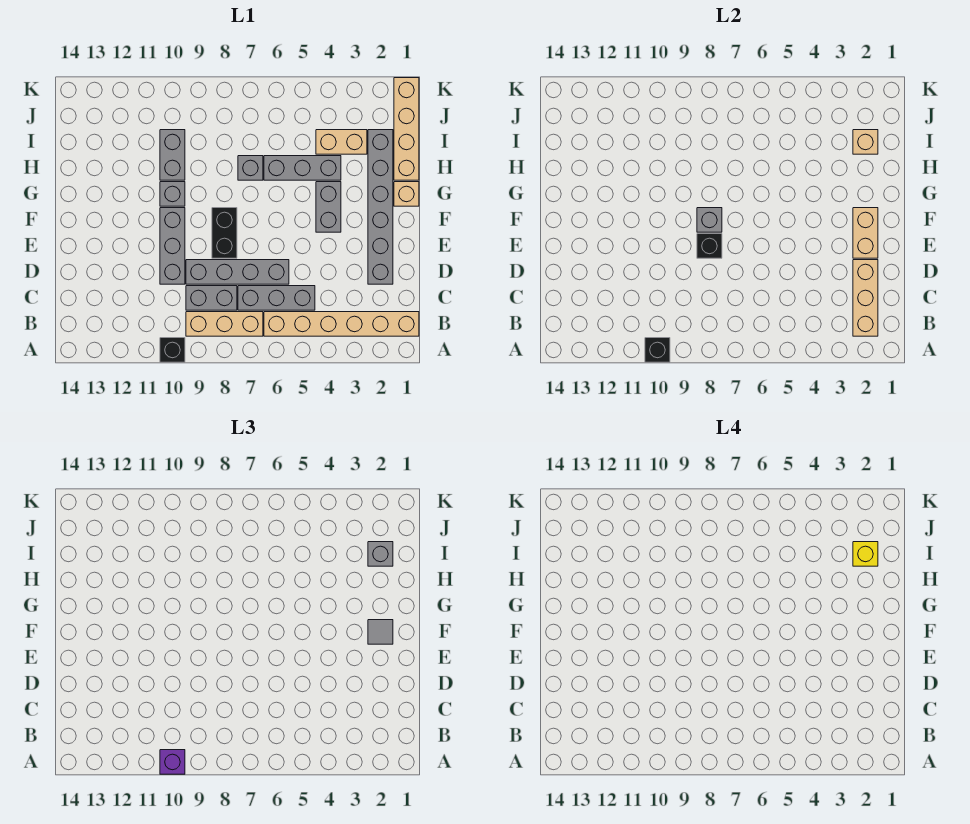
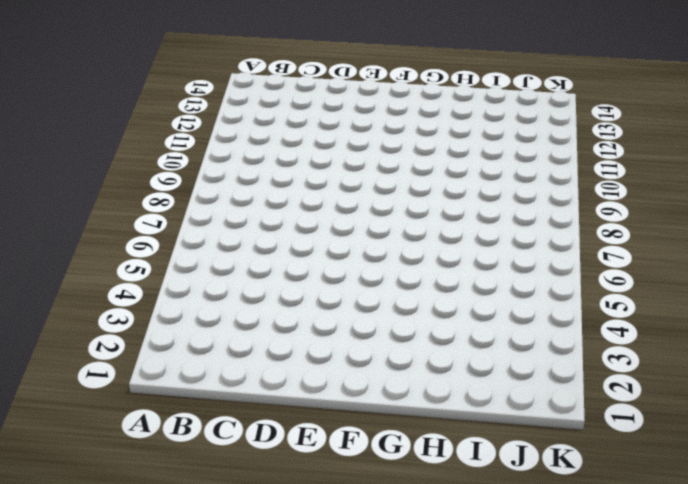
none -> black brick A10 level 1
none -> tan brick B1:B6 level 1
none -> tan brick B7:B9 level 1

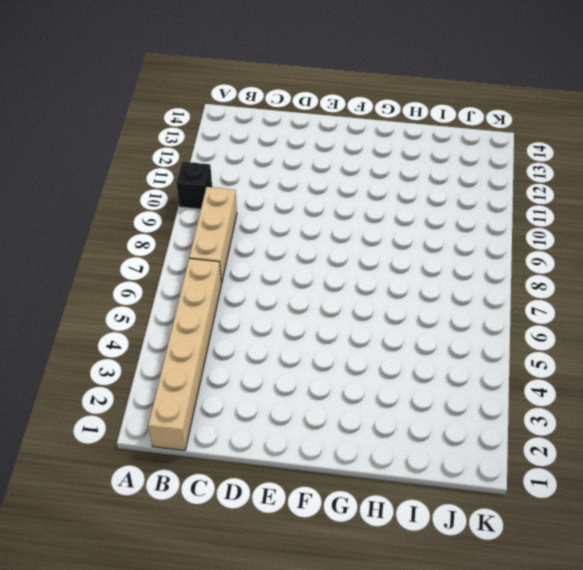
none -> grey brick C5:C7 level 1
none -> grey brick C8:C9 level 1
none -> grey brick D2:I2 level 1

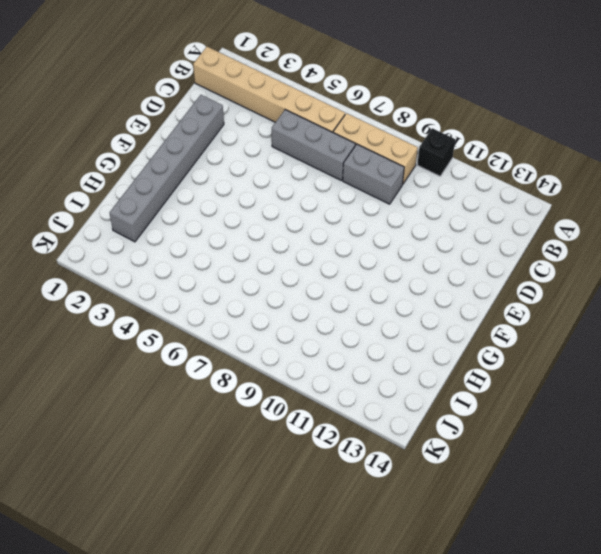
none -> grey brick D6:D9 level 1
none -> grey brick D10:F10 level 1
none -> black brick E8:F8 level 1

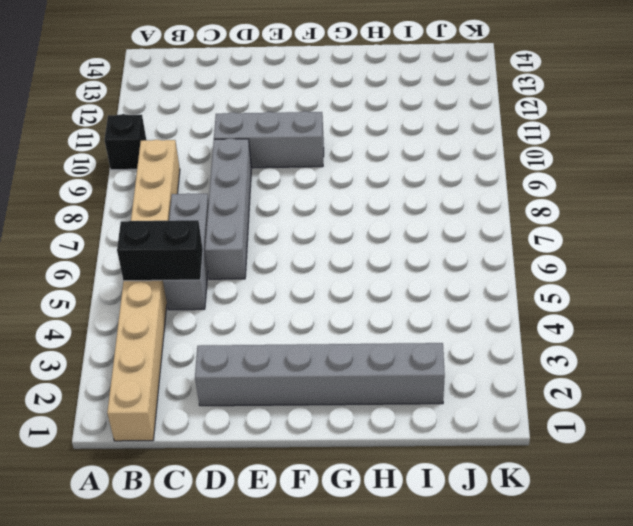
black brick B5:C5 level 2 -> black brick E8:F8 level 1
none -> grey brick C8:C9 level 1
none -> grey brick F4:G4 level 1
none -> tan brick G1 level 1

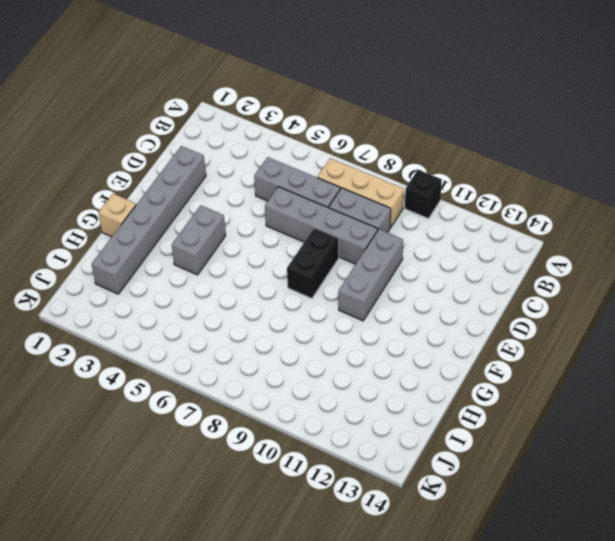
none -> tan brick B1:B6 level 1
none -> grey brick G10 level 1
none -> tan brick H1:K1 level 1

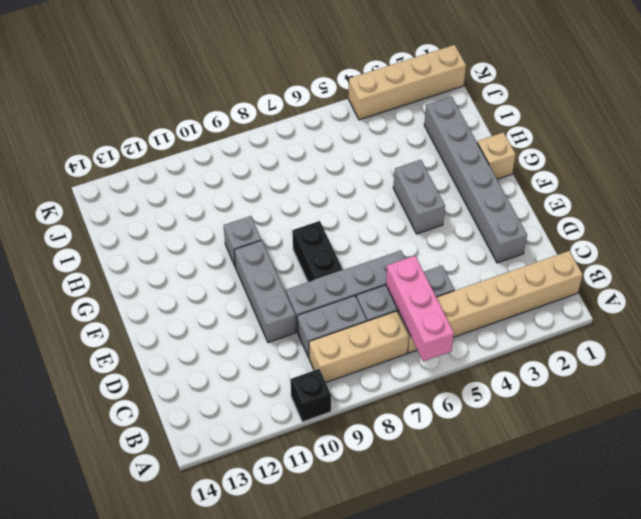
pink brick A6:C6 level 2 -> none
tan brick K1:K4 level 1 -> tan brick H1:K1 level 1
none -> grey brick H4:H6 level 1
none -> grey brick H7 level 1
none -> grey brick H10:I10 level 1

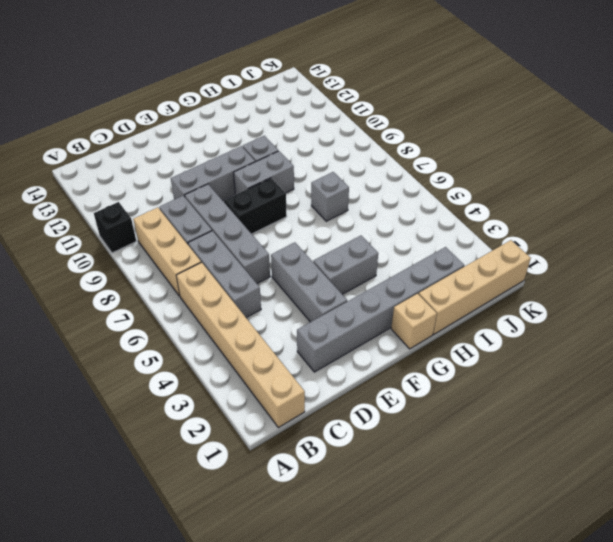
grey brick E3:E5 level 1 -> grey brick H4:H6 level 1
grey brick F9:G9 level 1 -> grey brick H10:I10 level 1
none -> tan brick I3:I4 level 1
none -> black brick A10 level 2
none -> tan brick B2:D2 level 2

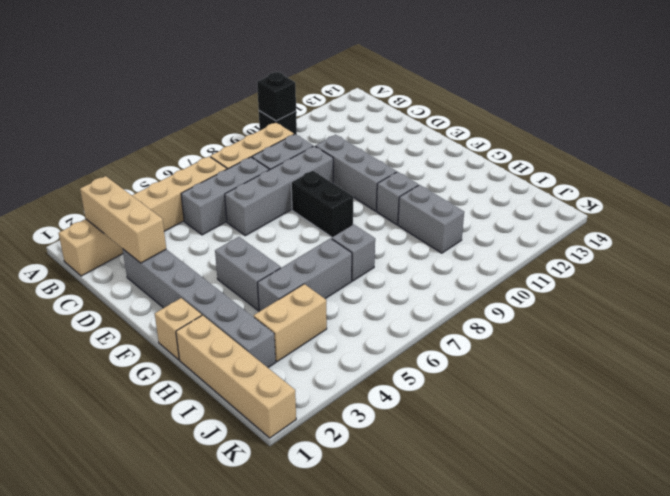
none -> tan brick E2:F2 level 2
none -> black brick E8 level 2
none -> grey brick F8 level 2

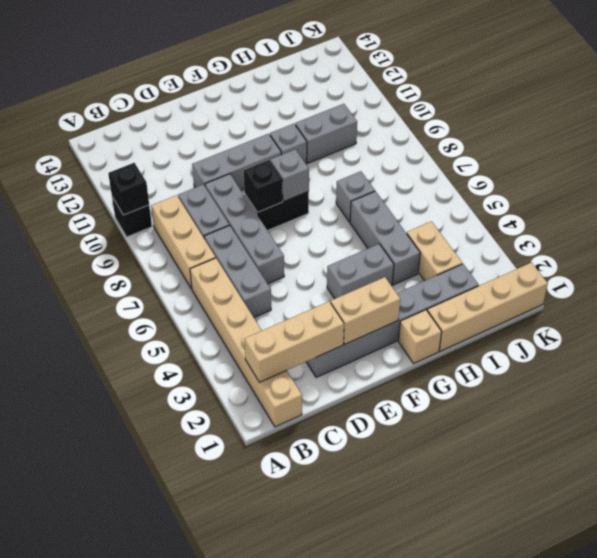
none -> tan brick I2 level 2
none -> purple brick A10 level 3
none -> grey tile F2 level 3

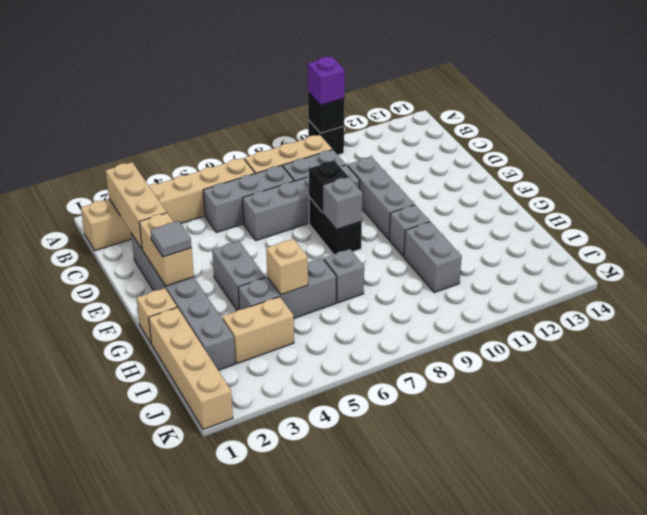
tan brick H5 level 2 -> tan brick I2 level 2
none -> grey brick I2 level 3
none -> yellow brick I2 level 4

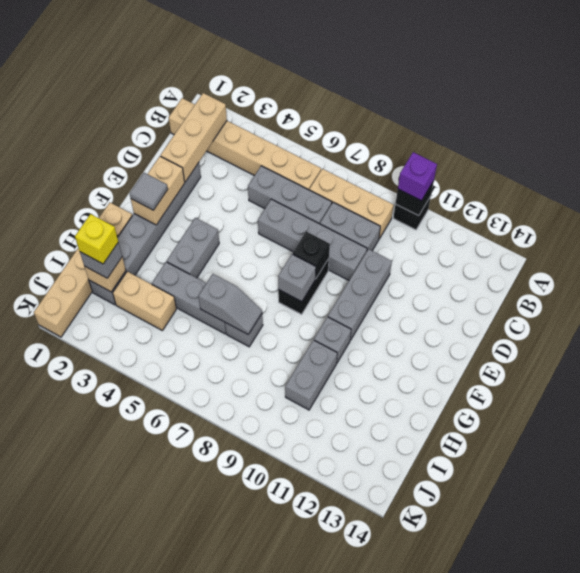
grey slope H6:H7 level 2 top 6 -> none

